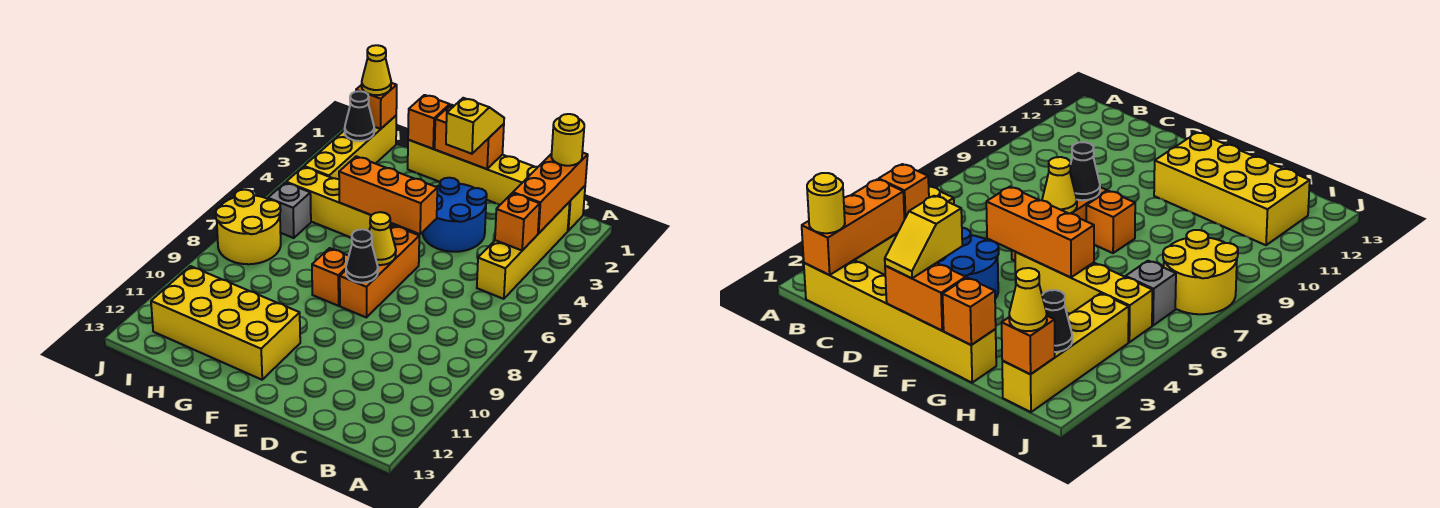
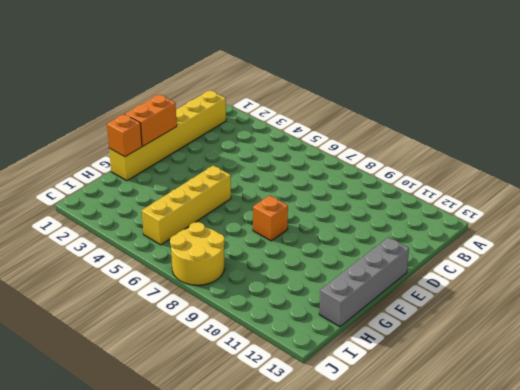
grey brick E13:H13 level 1 -> none
none -> yellow brick B2:B5 level 1
none -> blue round brick D3:E4 level 1
none -> orange brick E6:E8 level 1

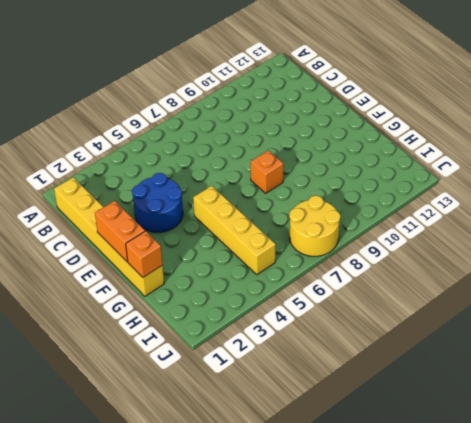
none -> yellow brick B2:B5 level 1
none -> orange brick E6:E8 level 1
none -> yellow brick F11:I12 level 1

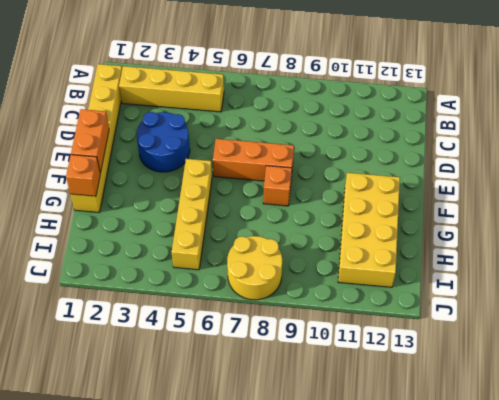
none -> yellow brick I1:I4 level 1
none -> grey brick I6 level 1
none -> orange brick B1:B3 level 2

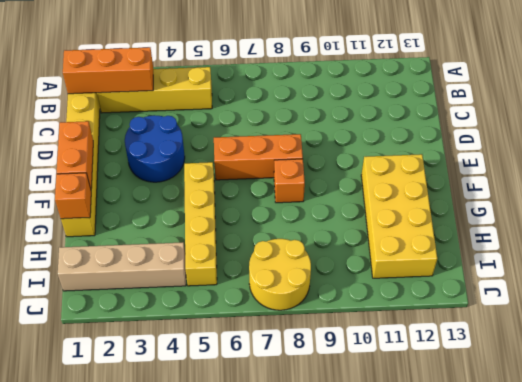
tan brick I1:I4 level 1 -> yellow brick I1:I4 level 1
none -> grey brick I6 level 1
none -> orange brick B4 level 2
none -> orange brick E5:G5 level 2

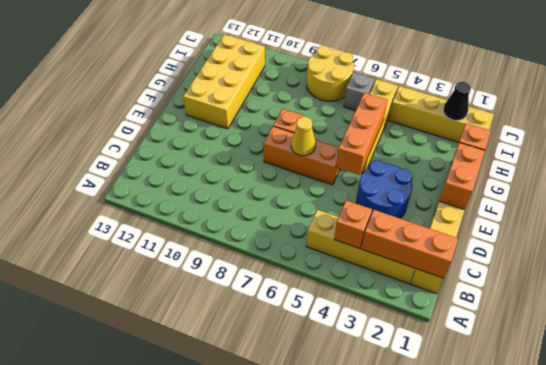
none -> black cone E8 level 2
none -> orange brick I1 level 2
none -> yellow round brick B1 level 3

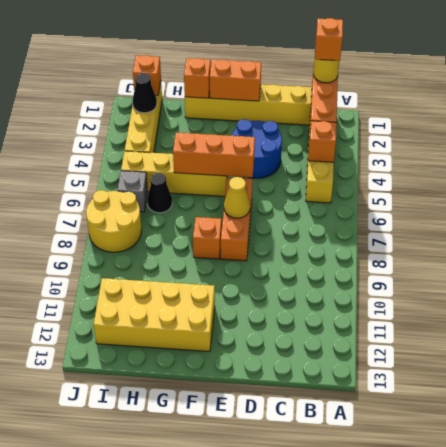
orange brick B1 level 4 -> none
black cone H6 level 1 -> black cone E8 level 2
none -> yellow slope E1:E2 level 3 top 2
none -> yellow cone I1 level 3

